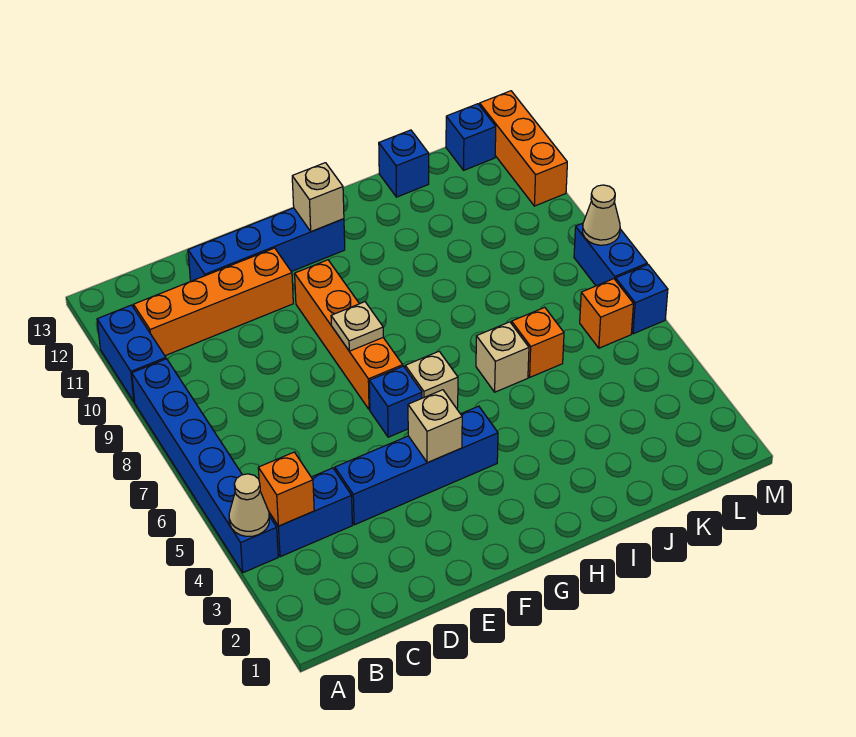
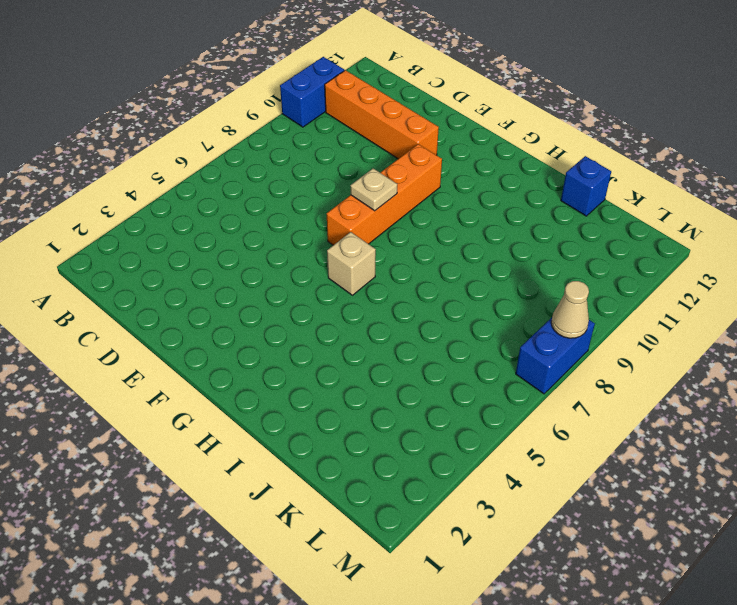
none -> blue brick A4:A9 level 1
none -> blue brick B4:C4 level 1
none -> blue brick D4:G4 level 1

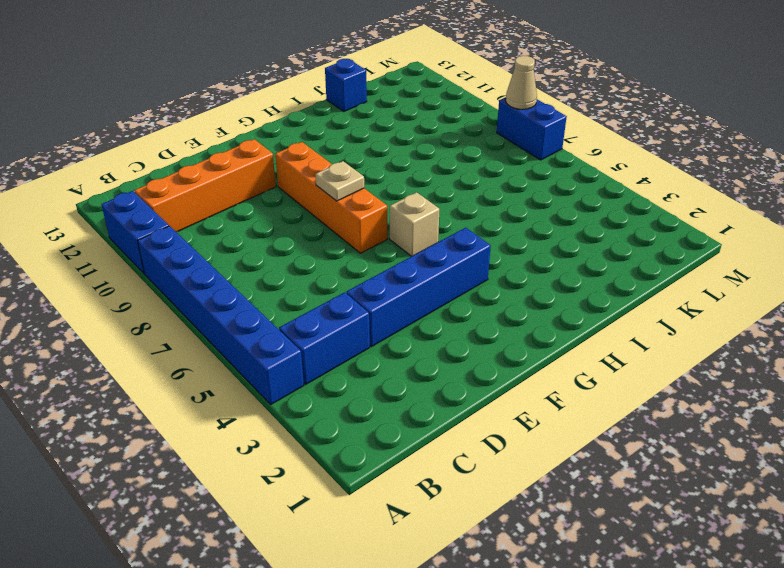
none -> blue brick D12:G12 level 1
none -> blue brick F6 level 1
none -> tan brick I6 level 1

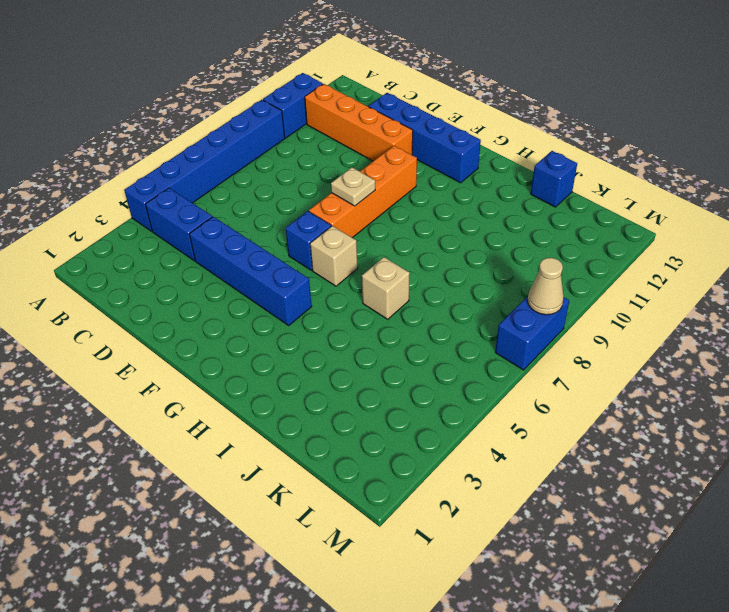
none -> orange brick J6 level 1
none -> orange brick L6 level 1
none -> blue brick L13 level 1

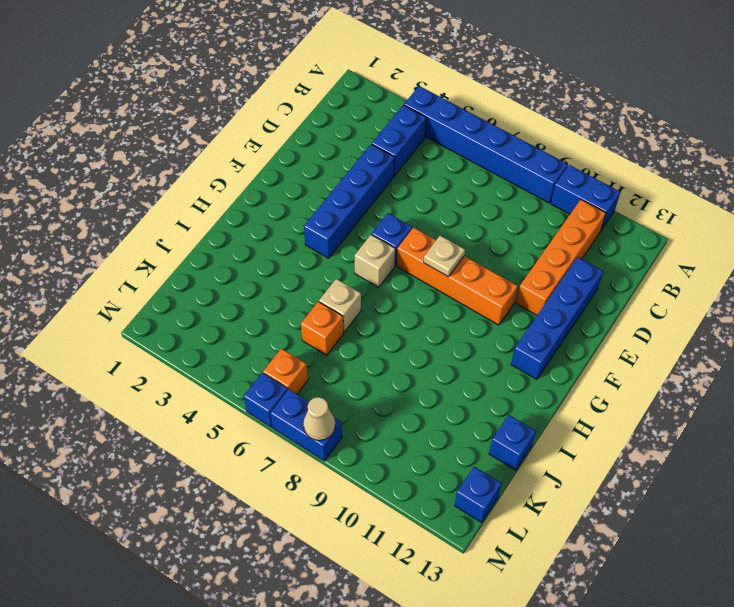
none -> orange brick M11:M13 level 1
none -> tan cone A4 level 2
none -> orange brick B4 level 2

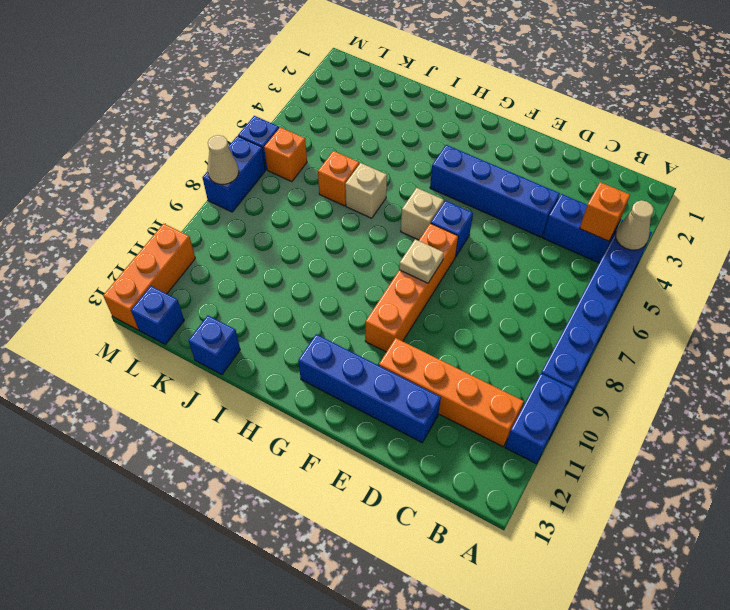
none -> tan brick F4 level 2
none -> tan brick G12 level 2

